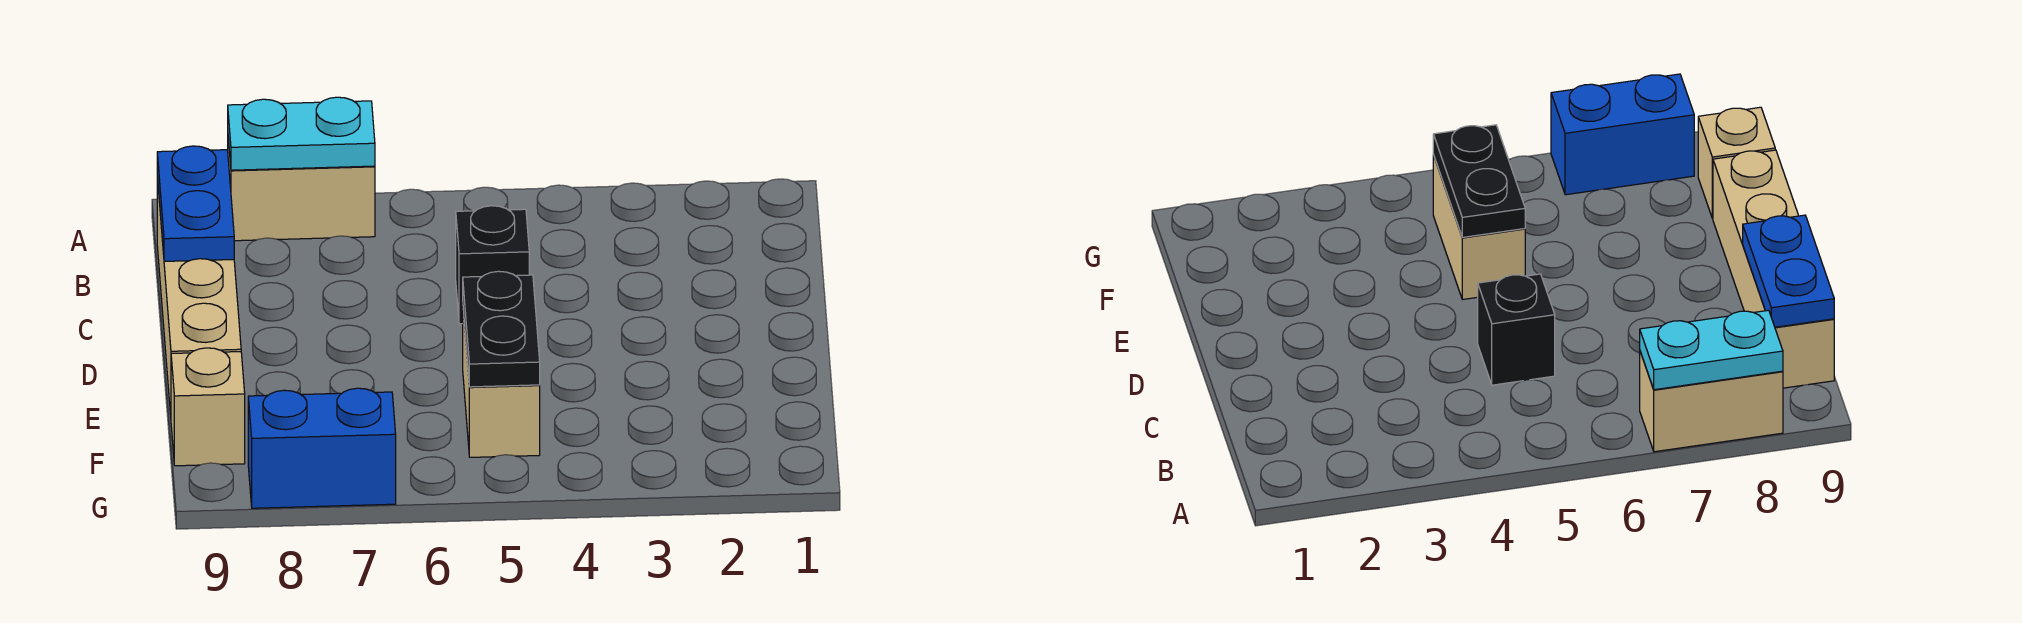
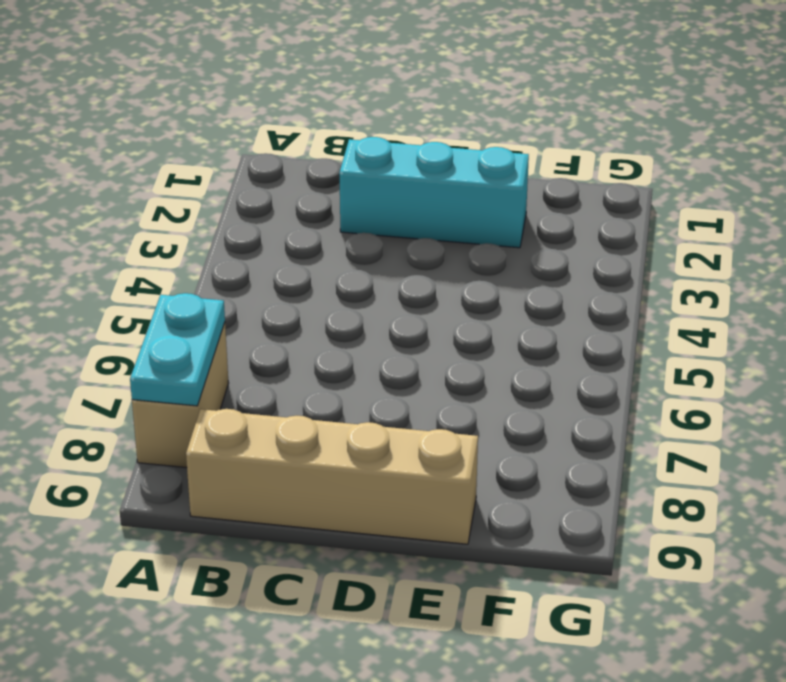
cyan brick C2:E2 level 1 -> none
none -> black brick C5 level 1
none -> tan brick E5:F5 level 1

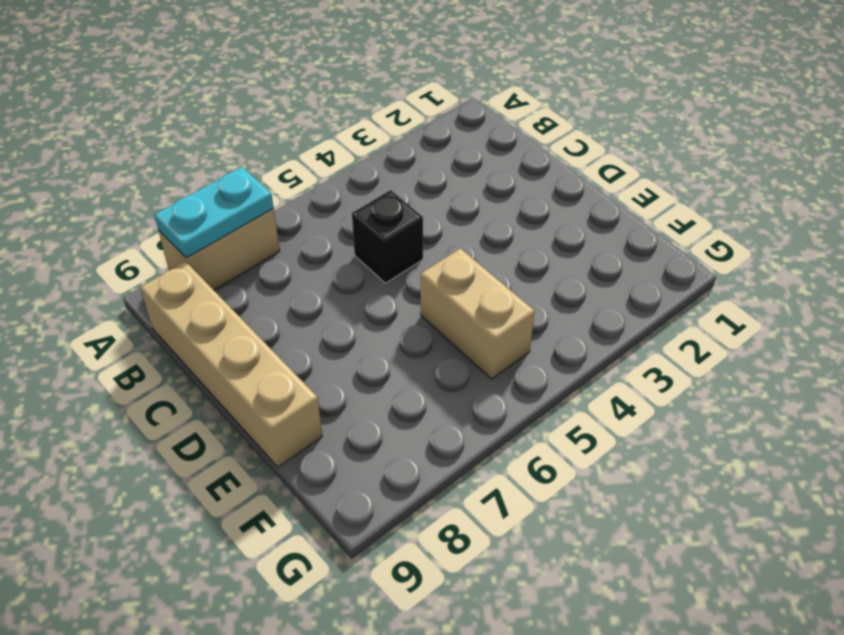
none -> tan brick F9 level 1
none -> blue brick G7:G8 level 1

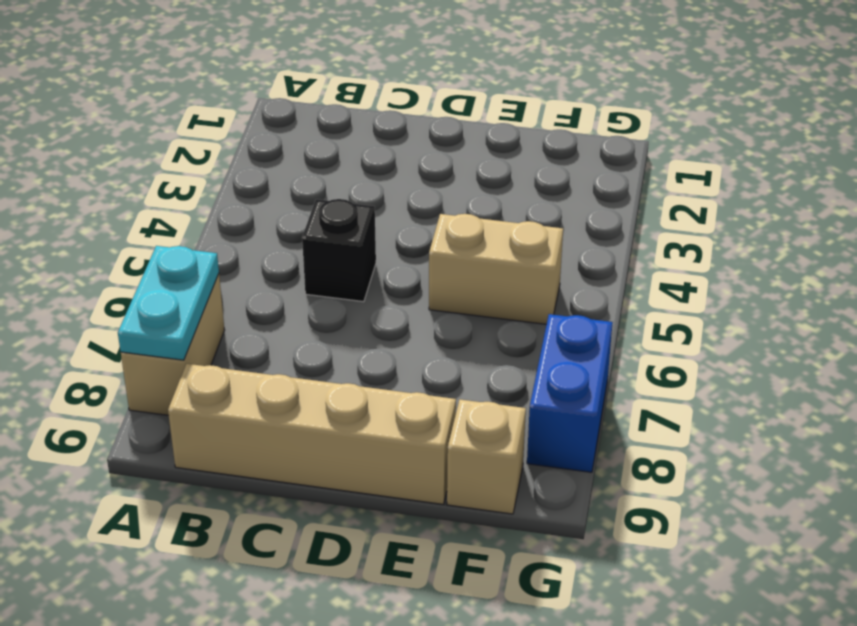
none -> blue plate B9:C9 level 2
none -> black plate E5:F5 level 2

